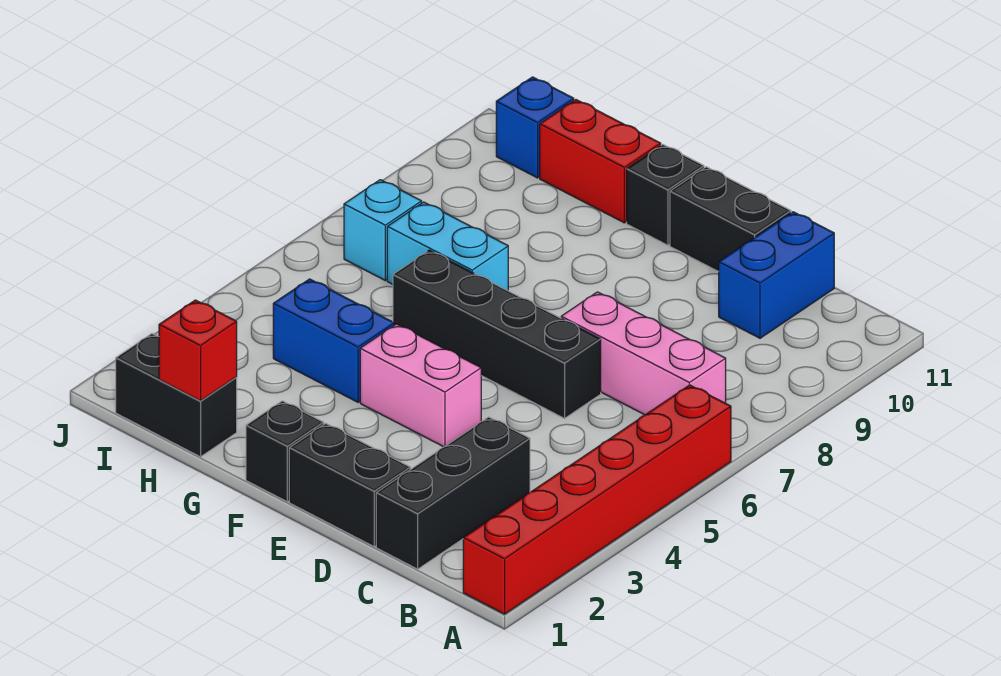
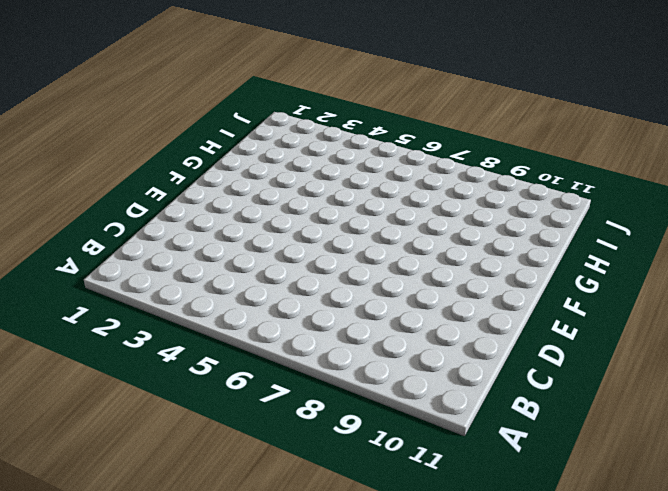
none -> red brick A1:A6 level 1
none -> pink brick B7:D7 level 1
none -> black brick C1:C3 level 1

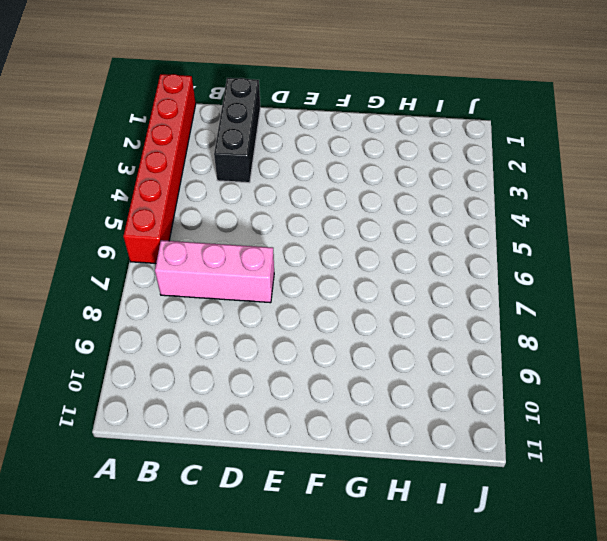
none -> blue brick C10:C11 level 1
none -> black brick D1:E1 level 1
none -> black brick D6:G6 level 1

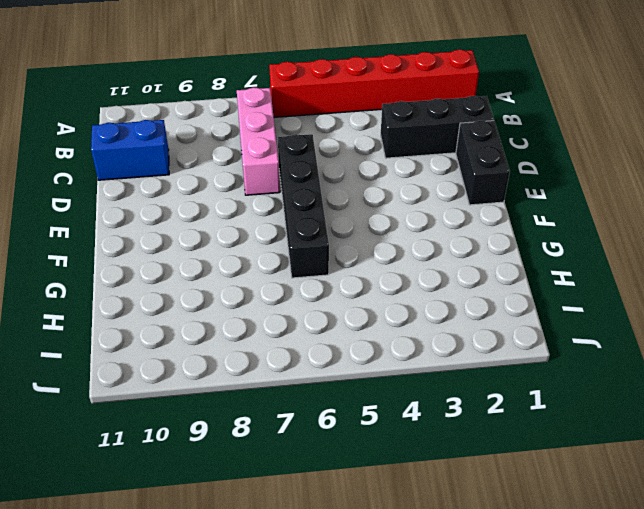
none -> black brick D11:E11 level 1
none -> pink brick E4:F4 level 1
none -> black brick F1 level 1

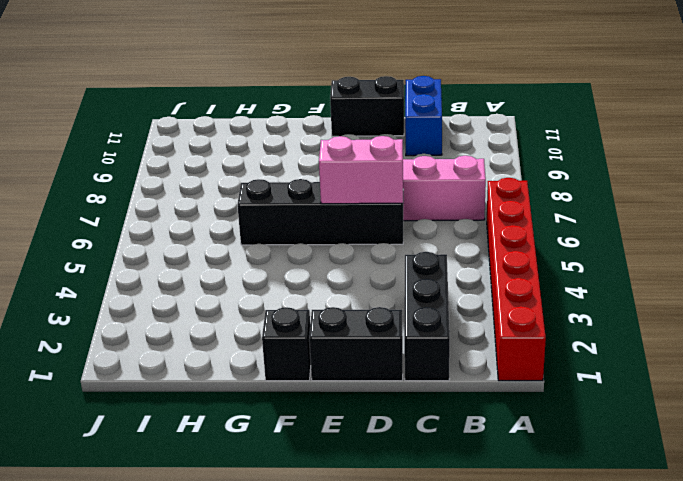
pink brick D6:E6 level 2 -> pink brick E4:F4 level 1
none -> black brick F11 level 1
none -> blue brick G4:H4 level 1
none -> cyan brick G7:H7 level 1

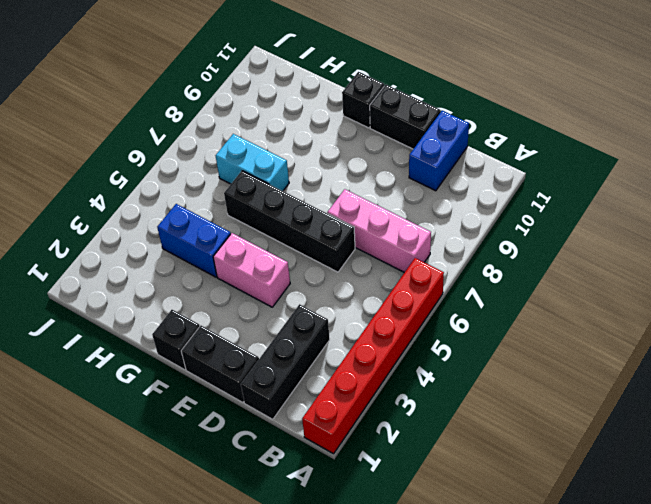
none -> red brick G11:H11 level 1
none -> black brick H1:I1 level 1
none -> cyan brick I7 level 1

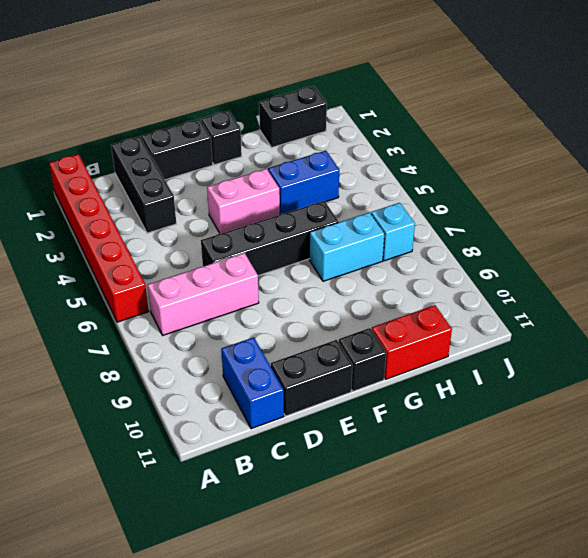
none -> blue brick I11 level 1
none -> red brick H1 level 2

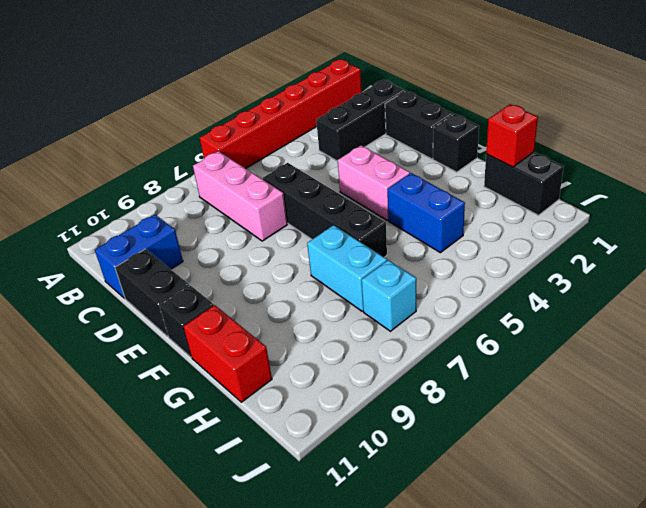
none -> blue brick I11 level 1

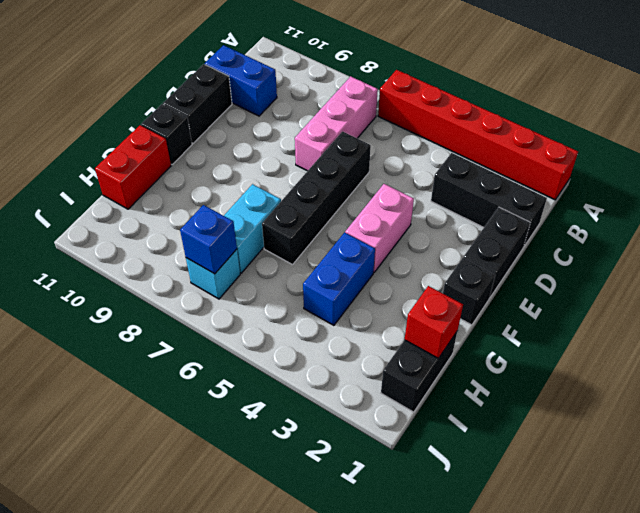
blue brick I7 level 2 -> blue brick I11 level 1

